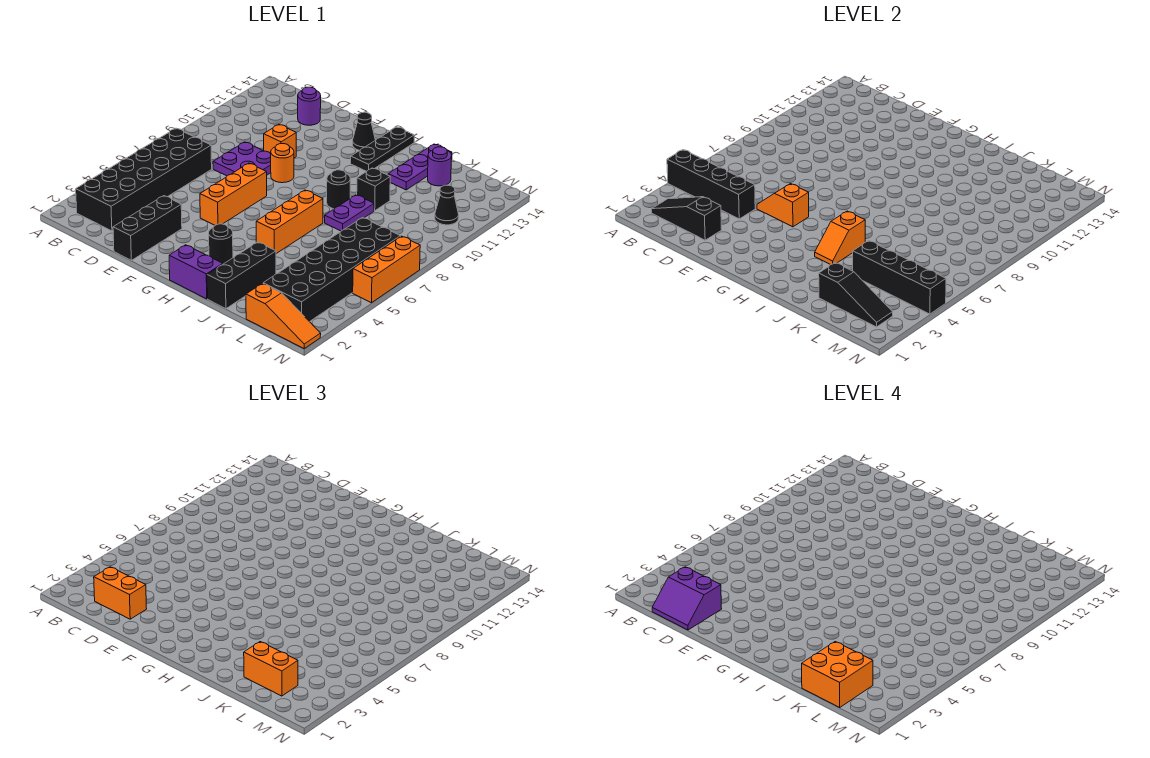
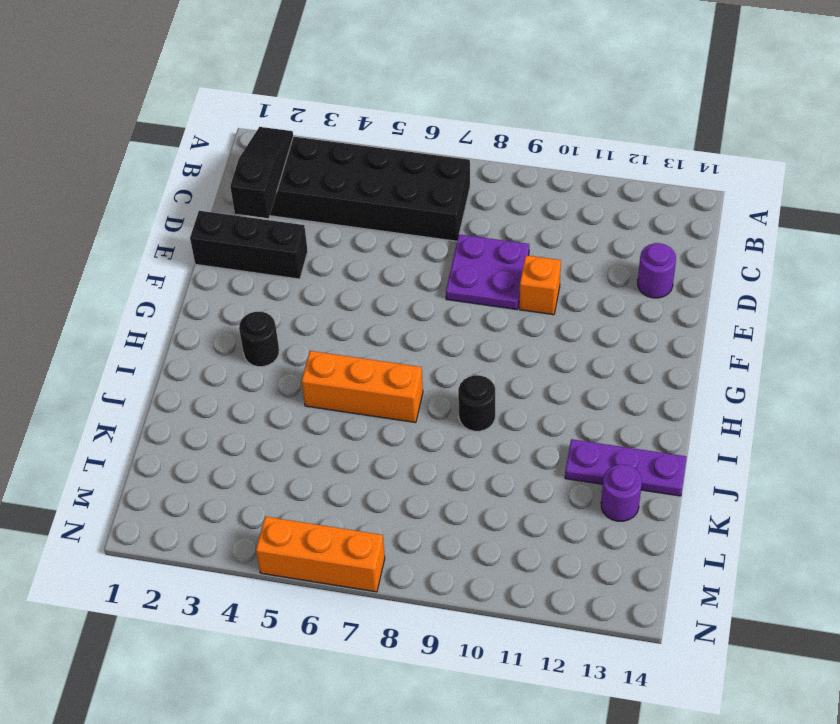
none -> orange brick F5:F7 level 1
none -> orange round brick F9 level 1
none -> black cone G13 level 1
none -> purple brick H1:I1 level 1

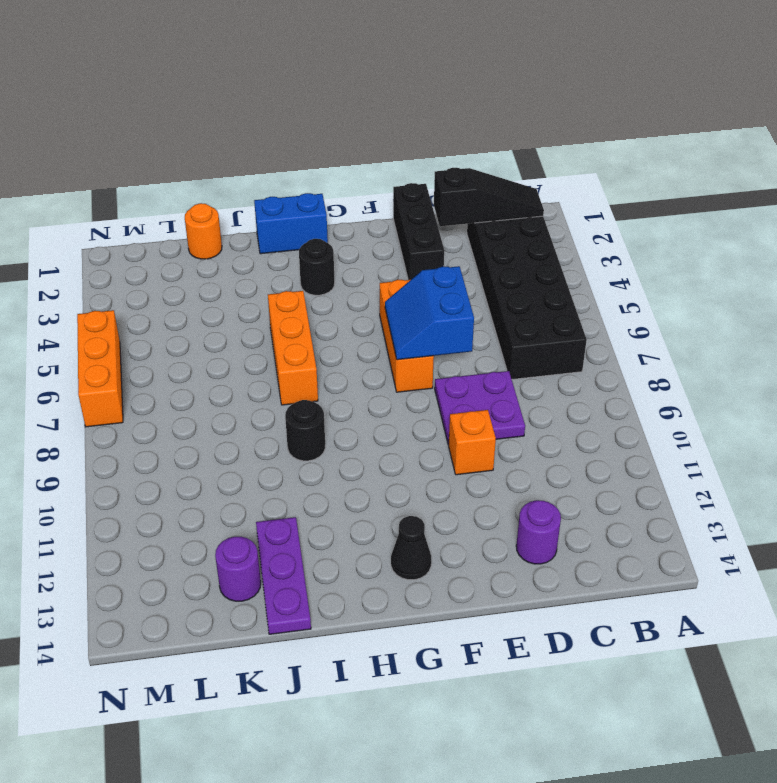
blue slope E6:F7 level 2 top E -> none
blue brick H1:I1 level 1 -> purple brick H1:I1 level 1
orange round brick K1 level 1 -> orange round brick F9 level 1
none -> black plate H12:H14 level 1
none -> black brick J1:J3 level 1
none -> purple plate J8:J9 level 1
none -> black brick J10 level 1

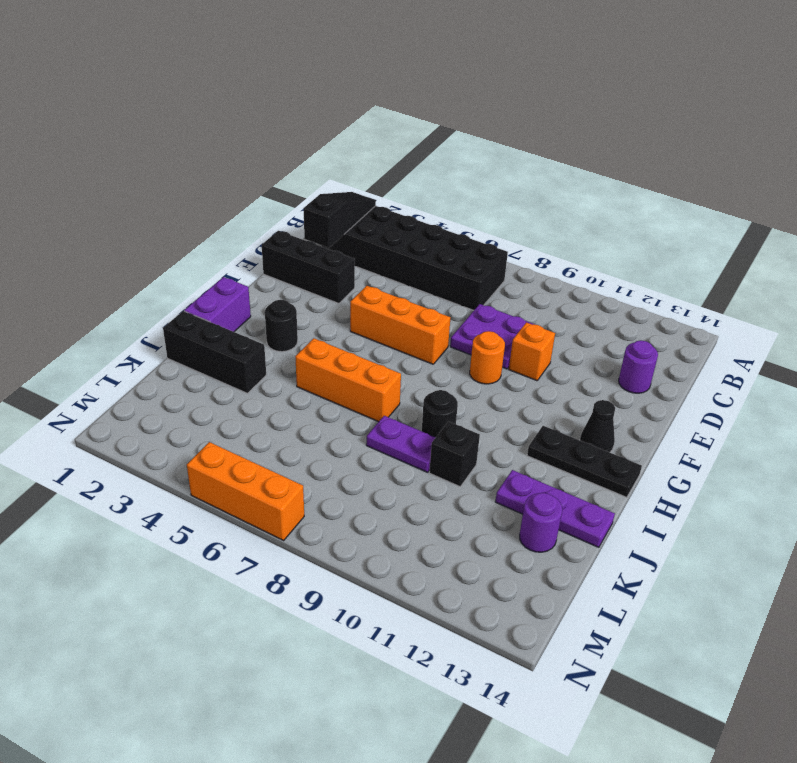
none -> orange slope L1:N1 level 1 top L
none -> black brick L2:M7 level 1
none -> black cone M11 level 1
none -> black brick A4:D4 level 2

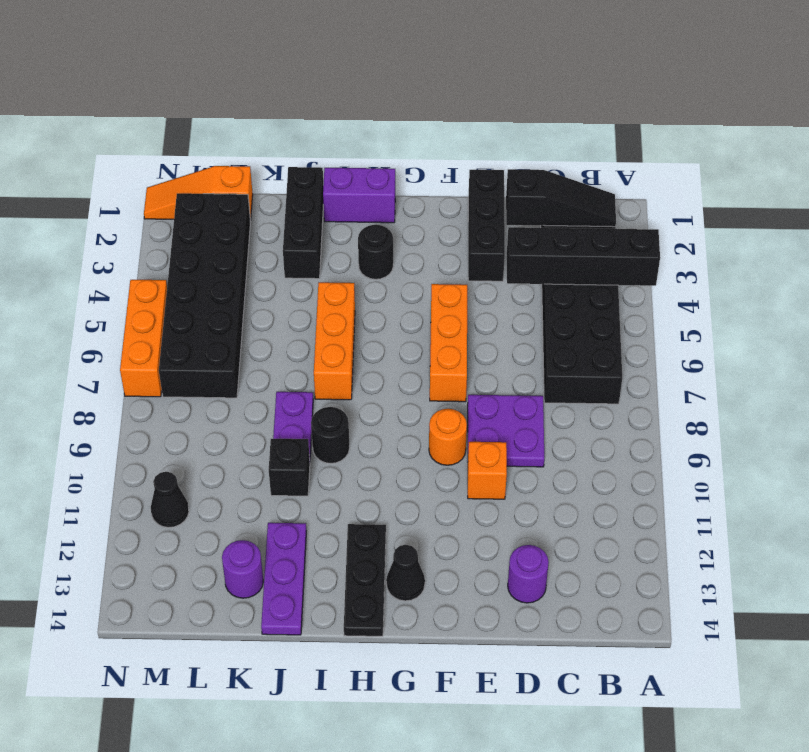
none -> orange slope E5:F5 level 2 top F
none -> orange slope I4:I5 level 2 top 5
none -> black slope K2:M2 level 2 top K
none -> black brick K4:N4 level 2

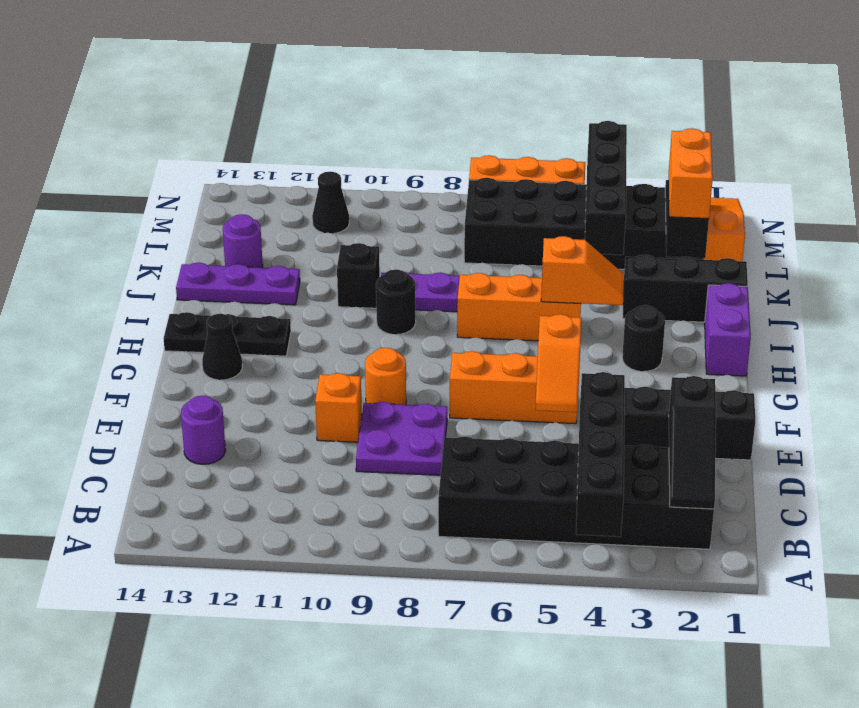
none -> orange brick C2:D2 level 3
none -> purple slope C1:D2 level 4 top 2
none -> orange brick K1:L2 level 4

